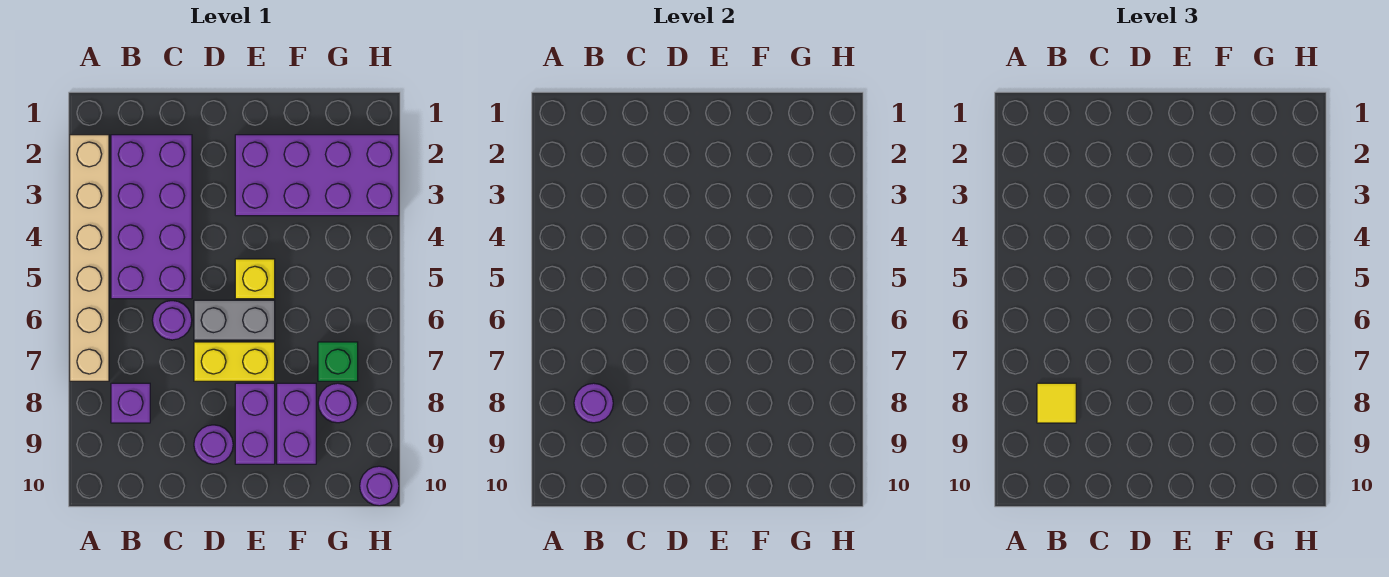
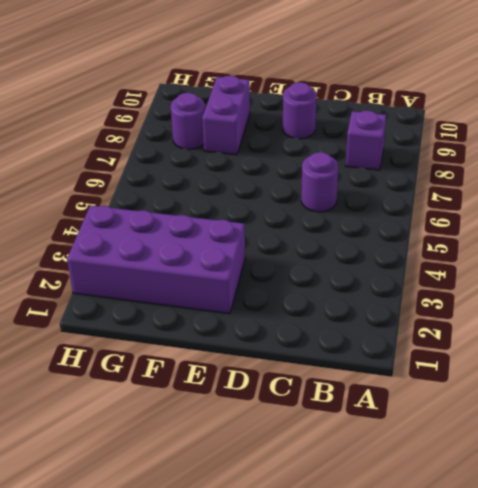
none -> tan brick A2:A7 level 1
none -> purple brick B2:C5 level 1
none -> grey brick D6:E6 level 1

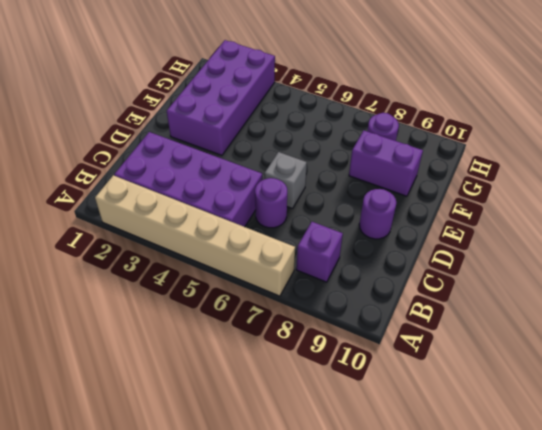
grey brick D6 level 1 -> grey brick D6:E6 level 1
none -> yellow brick D7:E7 level 1
none -> yellow brick E5 level 1
none -> purple brick E8:E9 level 1

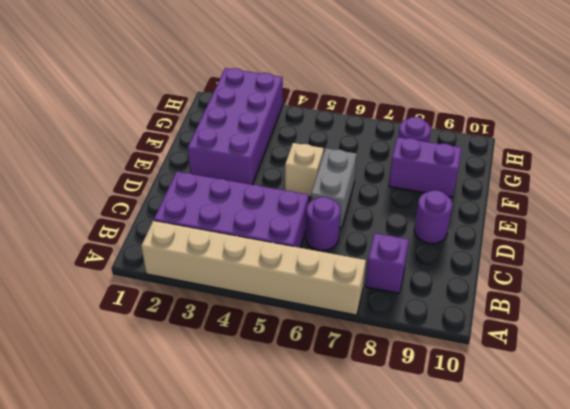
tan brick E5 level 1 -> yellow brick E5 level 1
none -> yellow brick D7:E7 level 1
none -> purple brick E8:E9 level 1
none -> green brick G7 level 1

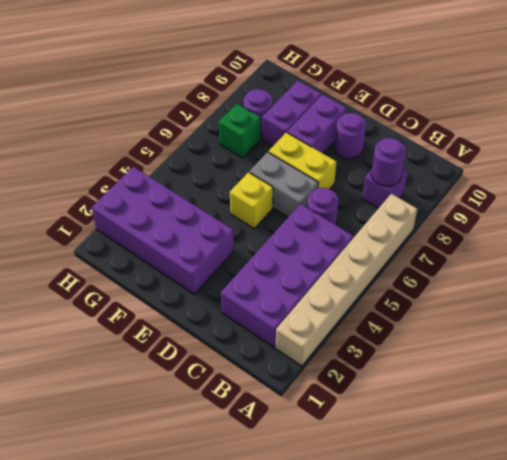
none -> purple round brick H10 level 1
none -> yellow tile B8 level 3

